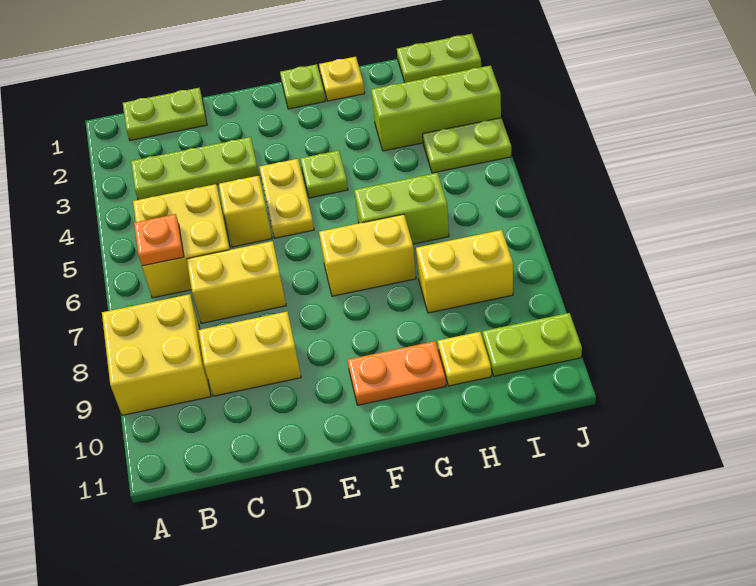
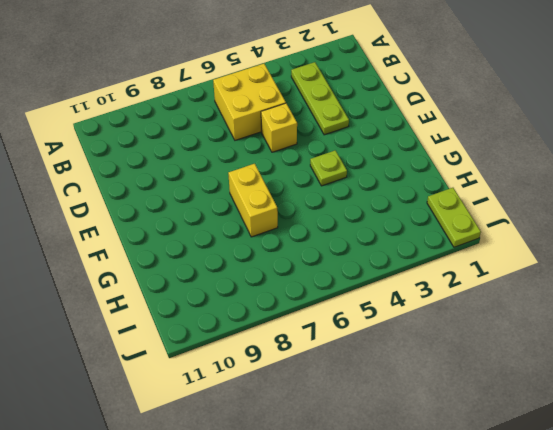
none -> yellow brick A8:B9 level 1
none -> lime plate B1:C1 level 1
none -> yellow brick C7:D7 level 1

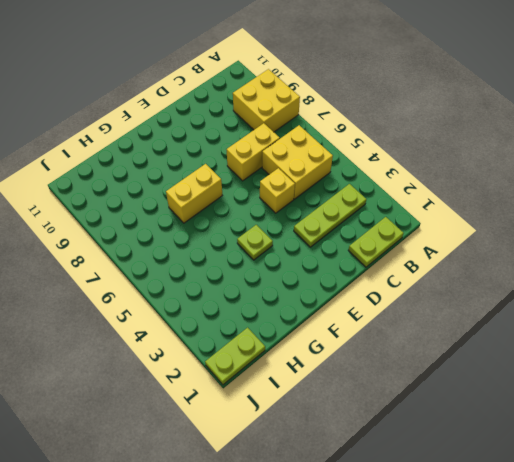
none -> yellow brick C9:D9 level 1
none -> yellow plate E4:E5 level 1
none -> lime plate F1 level 1

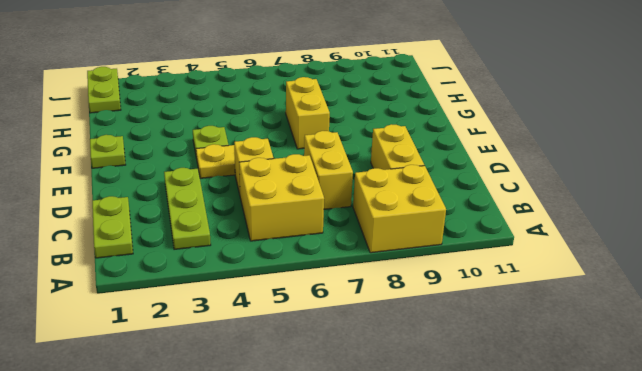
none -> orange plate F10:G10 level 1
none -> yellow plate G1 level 1
none -> lime brick G6:H6 level 1

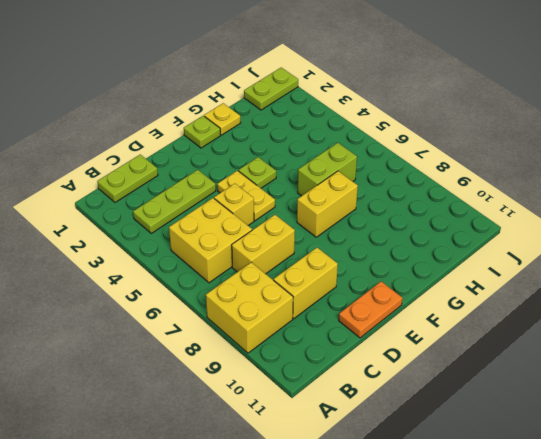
orange plate D11:E11 level 1 -> orange plate F10:G10 level 1
none -> lime brick H3:J3 level 1
none -> yellow brick H8:I8 level 1
none -> yellow plate H10 level 1

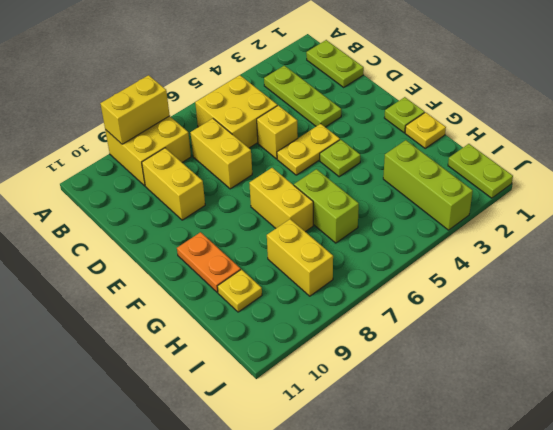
yellow brick A8:A9 level 2 -> none
none -> lime plate I4:J4 level 1
none -> lime plate I10:J10 level 1
none -> orange plate B6 level 2

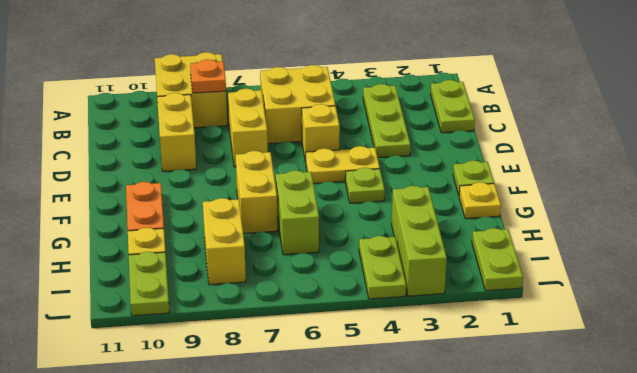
orange plate B8 level 2 -> orange plate B6 level 2

